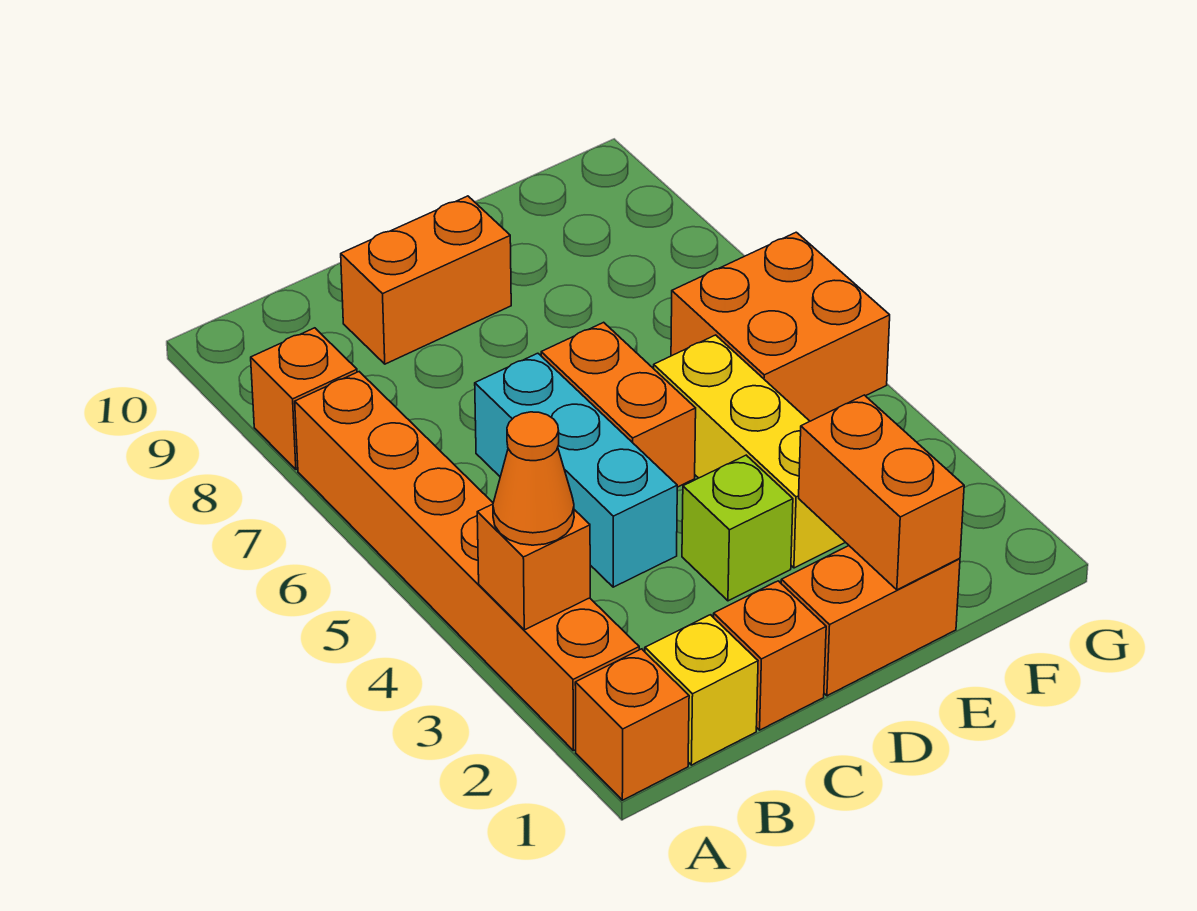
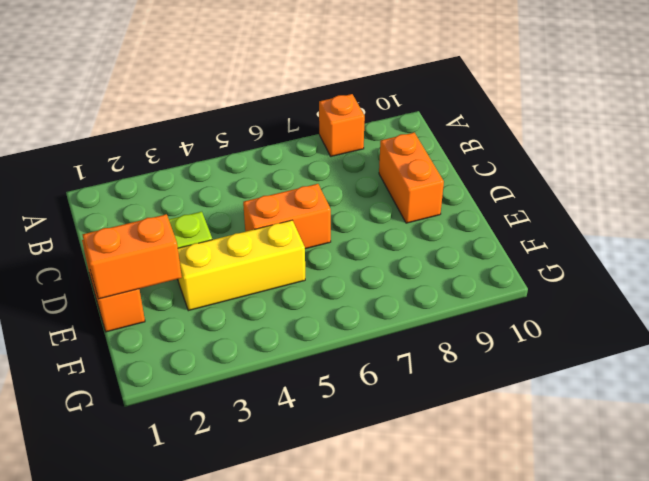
none -> orange brick A1 level 1
none -> orange brick A2:A7 level 1
none -> yellow brick B1 level 1

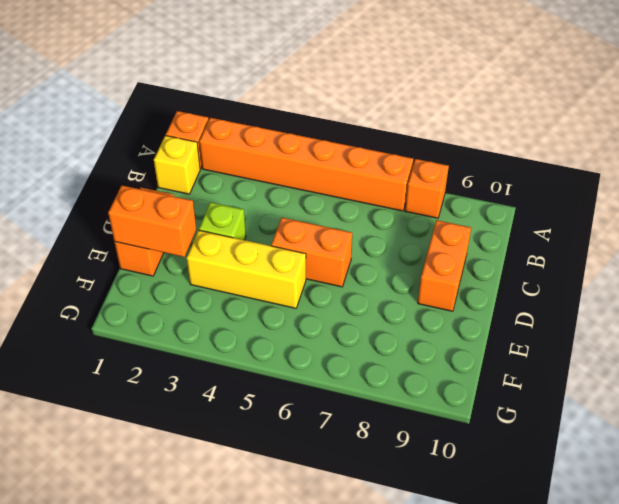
none -> orange brick C1 level 1
none -> cyan brick C4:C6 level 1
none -> orange brick F5:G6 level 1

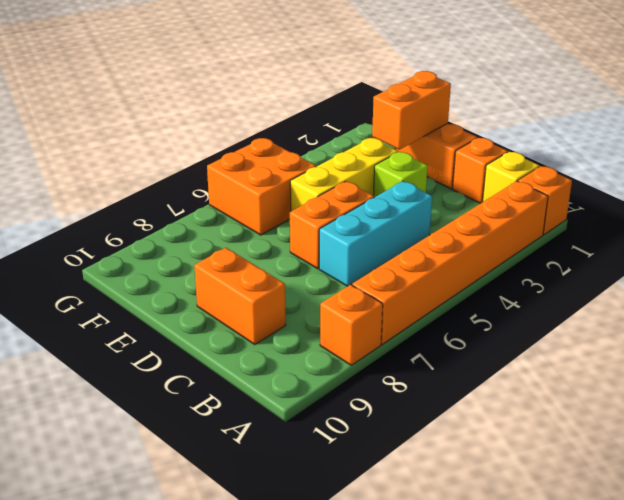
none -> orange brick A3 level 2
none -> orange cone A3 level 3

